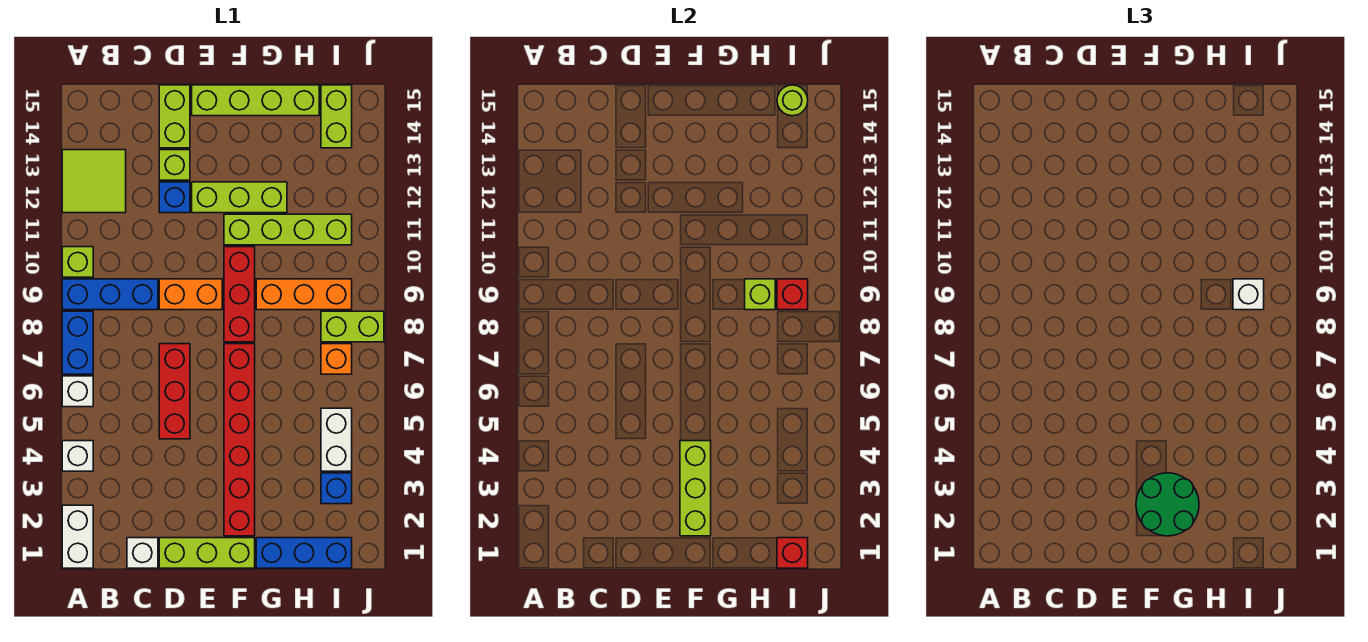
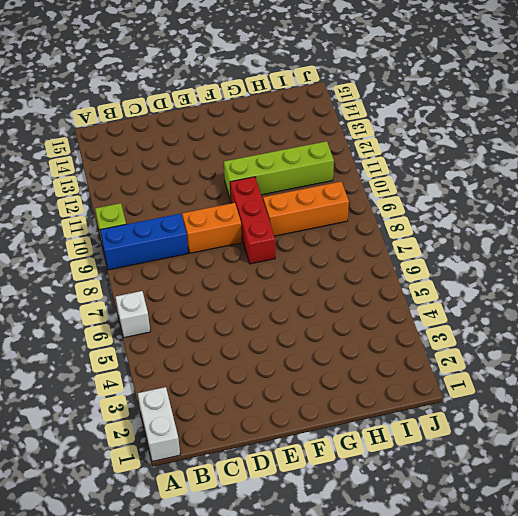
none -> white brick A4 level 1
none -> blue brick A7:A8 level 1
none -> lime tile A12:B13 level 1
none -> white brick C1 level 1

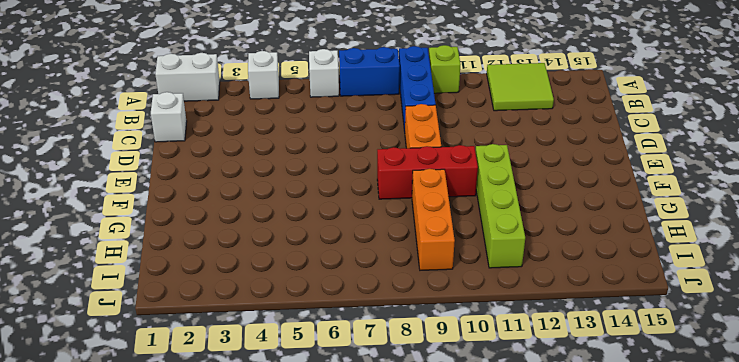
none -> lime brick D1:F1 level 1
none -> red brick D5:D7 level 1
none -> blue brick D12 level 1
none -> lime brick D13 level 1

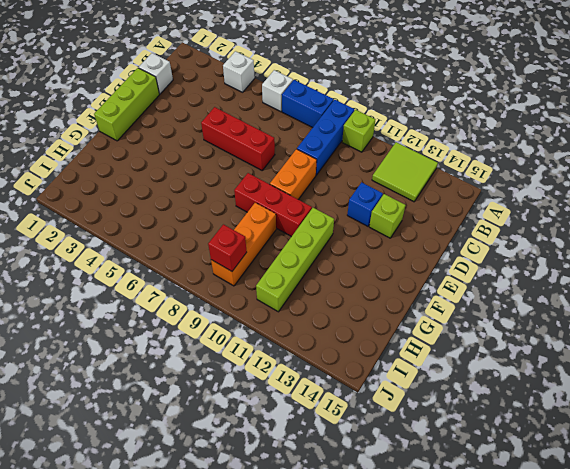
none -> white brick A1:A2 level 1
none -> lime brick D14:D15 level 1
none -> lime brick E12:G12 level 1
none -> lime brick E15:H15 level 1

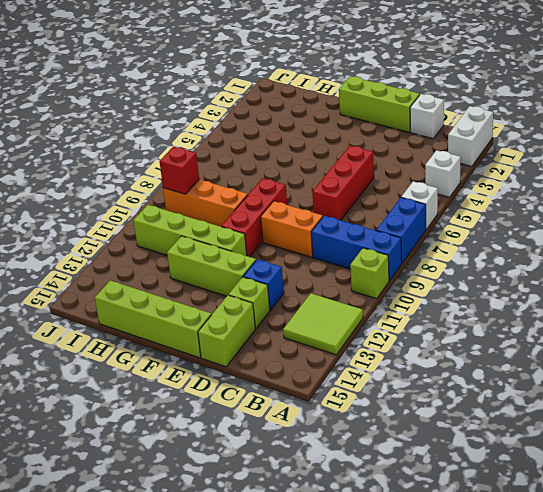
none -> red brick F2:F7 level 1
none -> blue brick G1:I1 level 1
none -> blue brick I3 level 1
none -> white brick I4:I5 level 1

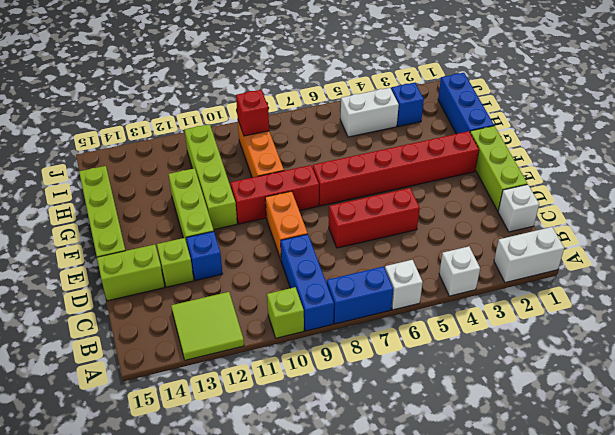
none -> orange brick I7 level 1
none -> lime brick I8:J8 level 1
none -> lime brick I14:I15 level 1
none -> lime brick F2:F4 level 2

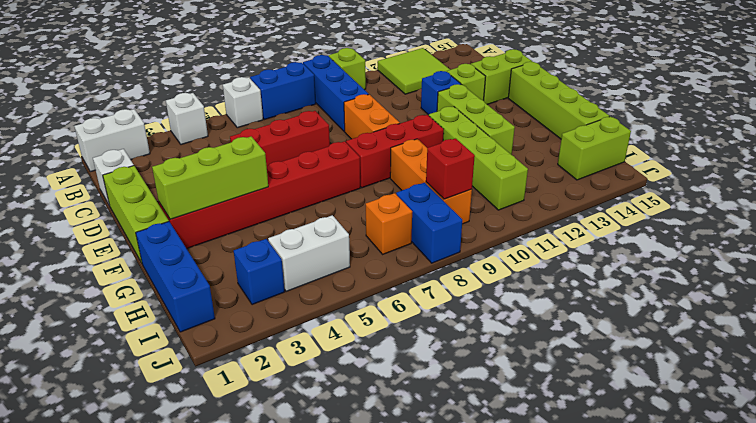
blue brick I8:J8 level 1 -> lime brick I8:J8 level 1
none -> lime brick H9 level 2
none -> red brick I1 level 2
none -> lime round brick I15 level 2
none -> green round brick F2:G3 level 3

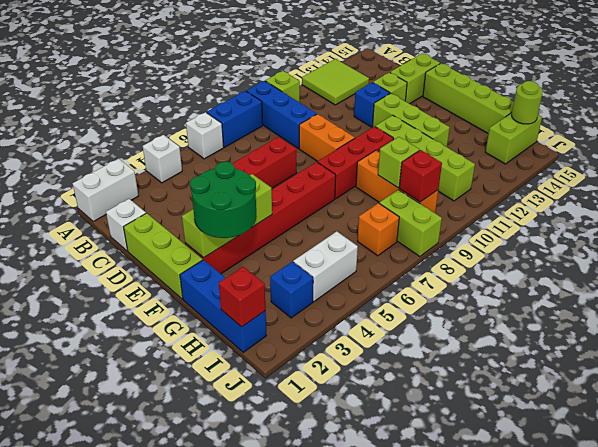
none -> white brick I9 level 3

